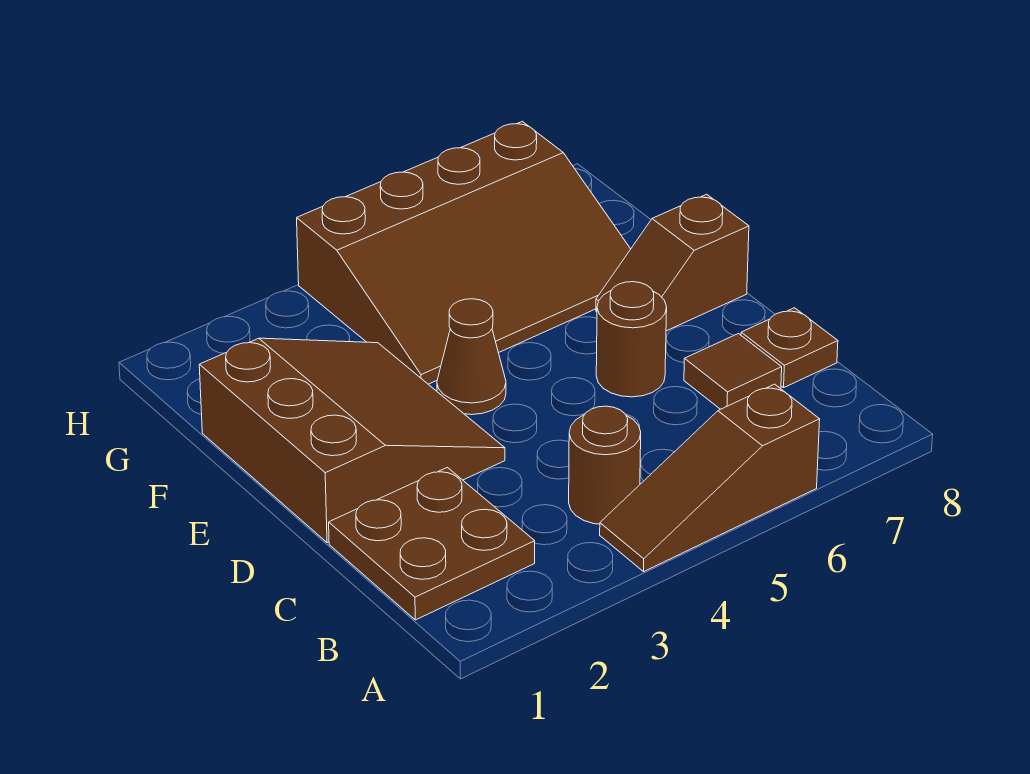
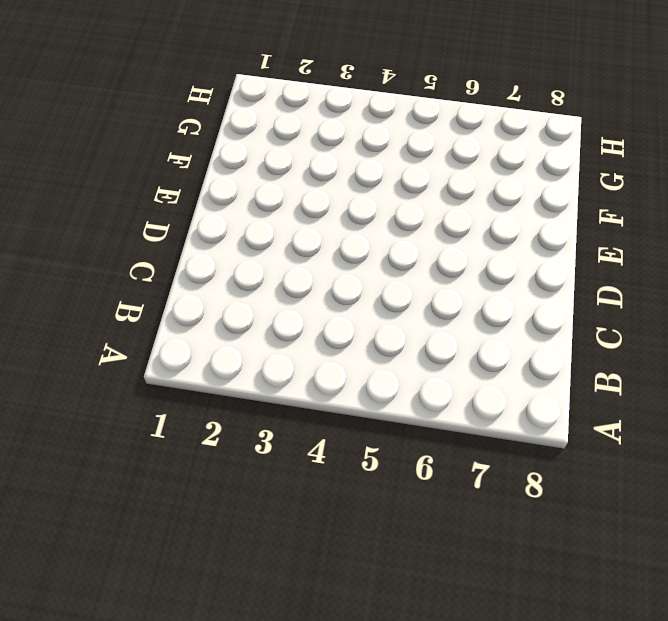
none -> brown slope A4:A6 level 1 top 6
none -> brown plate B1:C2 level 1

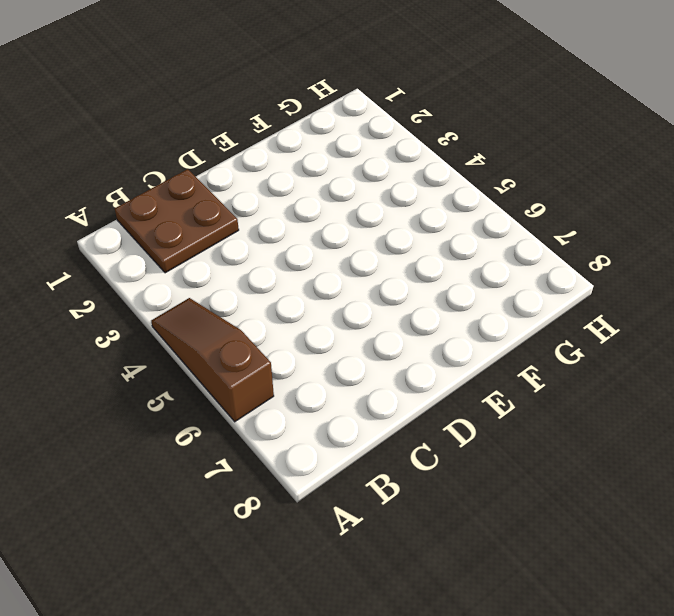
none -> brown round brick B4 level 1
none -> brown tile C7 level 1

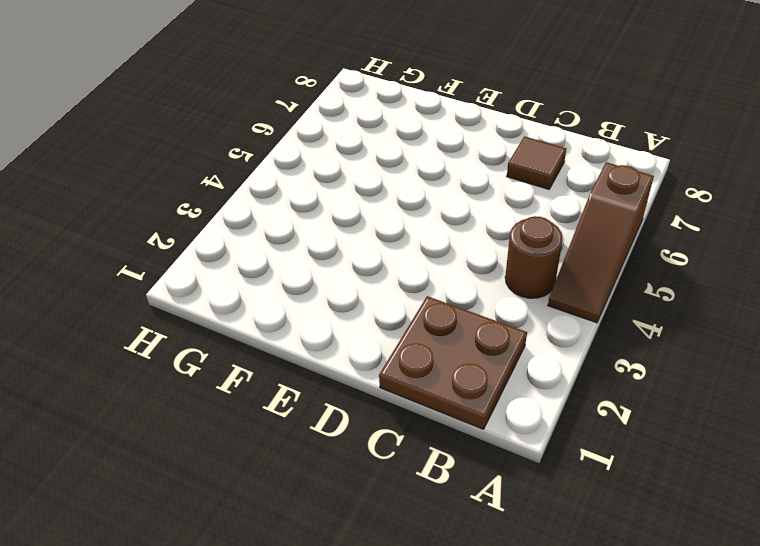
none -> brown plate C8 level 1
none -> brown slope D1:F3 level 1 top 1

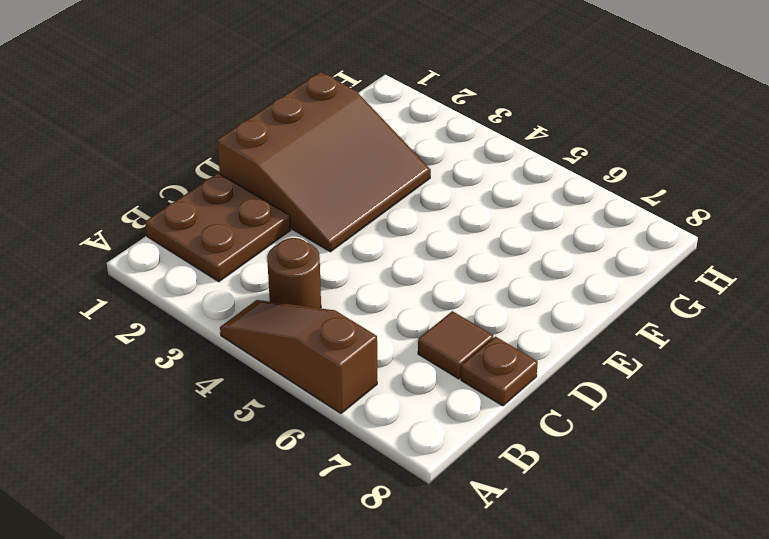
none -> brown round brick D6 level 1
none -> brown cone E4 level 1

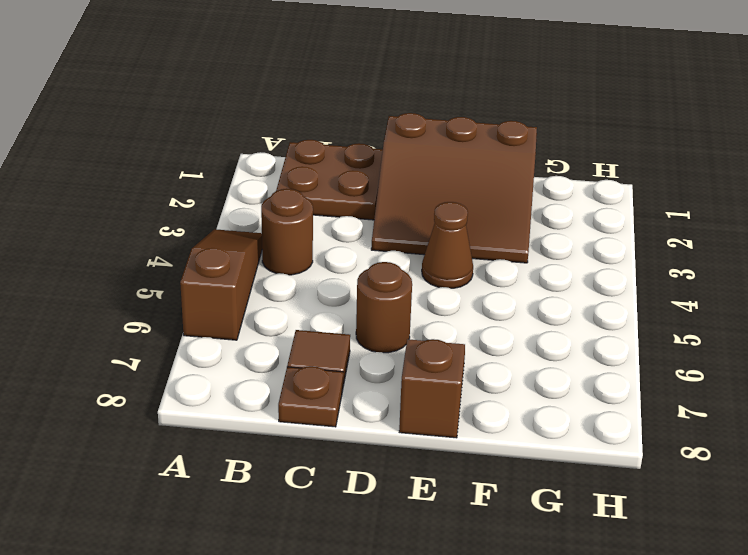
none -> brown slope F4:H7 level 1 top H

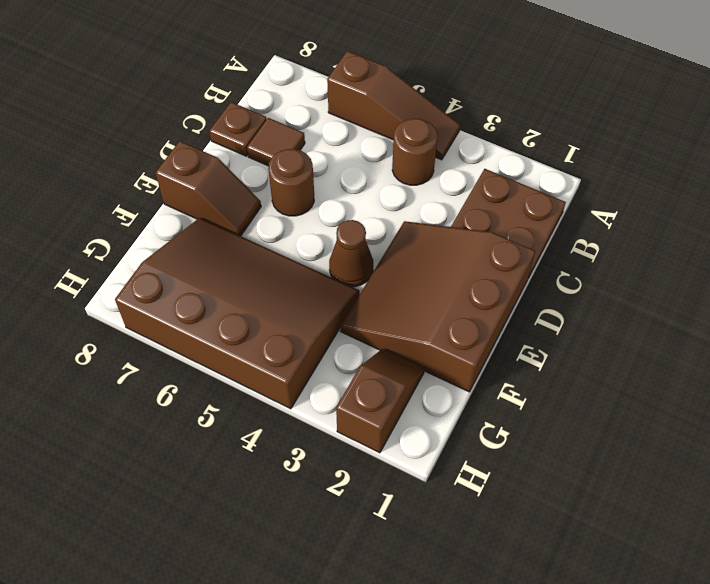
brown slope G2:H2 level 1 top H -> none

